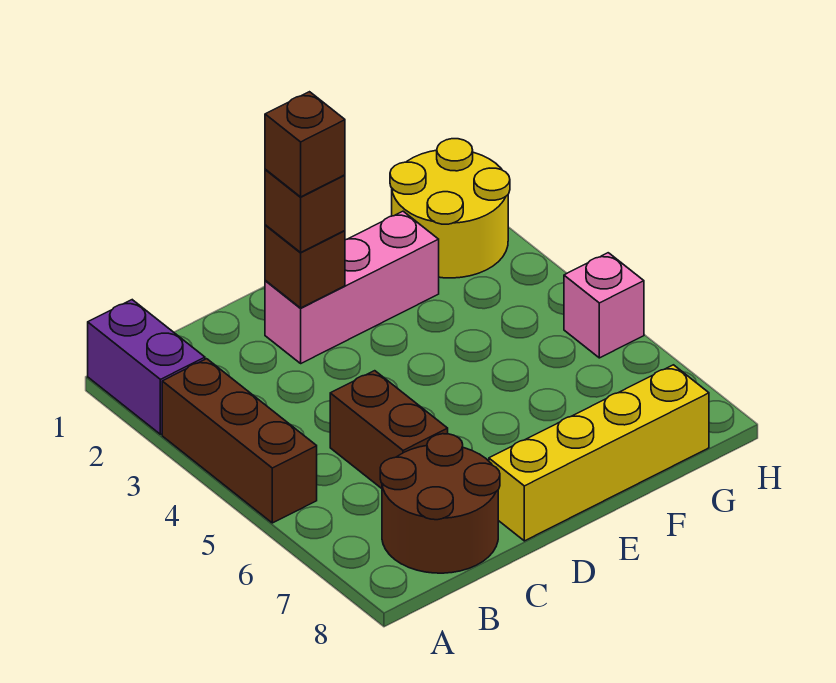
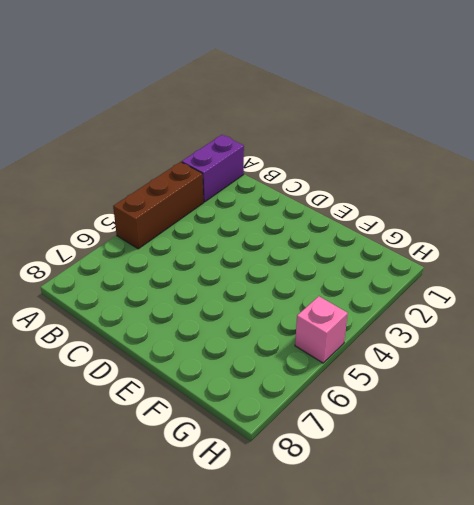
none -> brown round brick B7:C8 level 1
none -> brown brick C5:C6 level 1

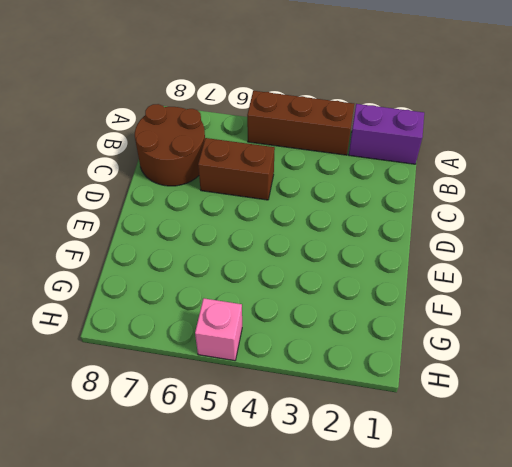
none -> pink brick D2:F2 level 1
none -> yellow brick D8:G8 level 1

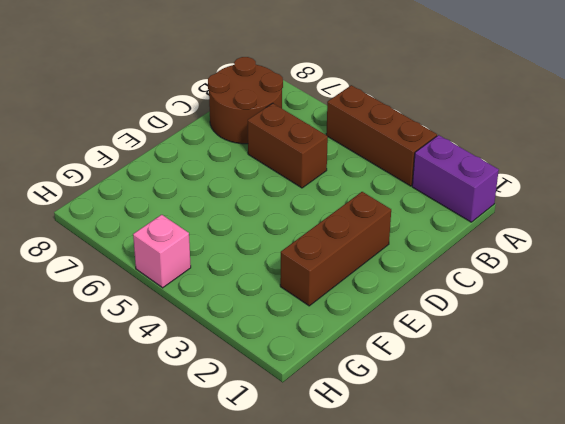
brown brick D2:F2 level 1 -> pink brick D2:F2 level 1
none -> yellow brick D8:G8 level 1
none -> yellow round brick G1:H2 level 1

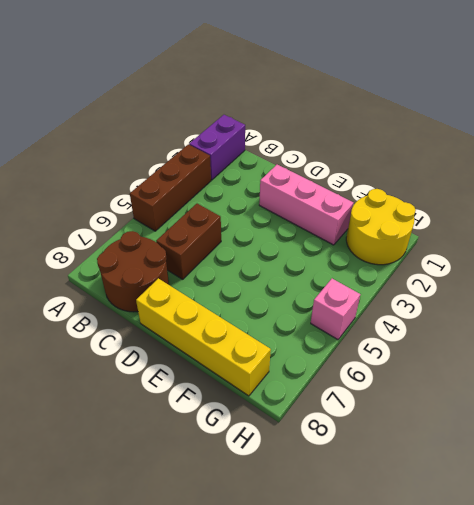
none -> brown brick D2 level 2
none -> brown brick D2 level 3

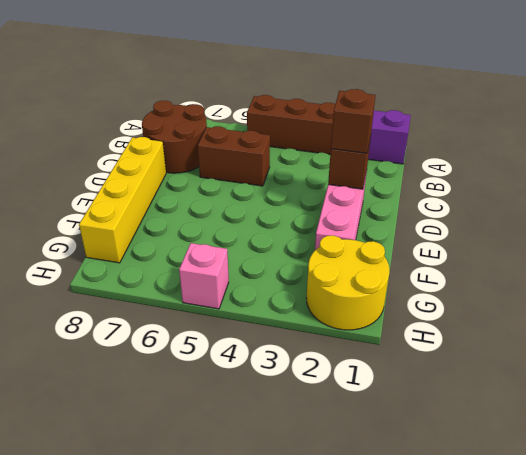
none -> brown brick D2 level 4

